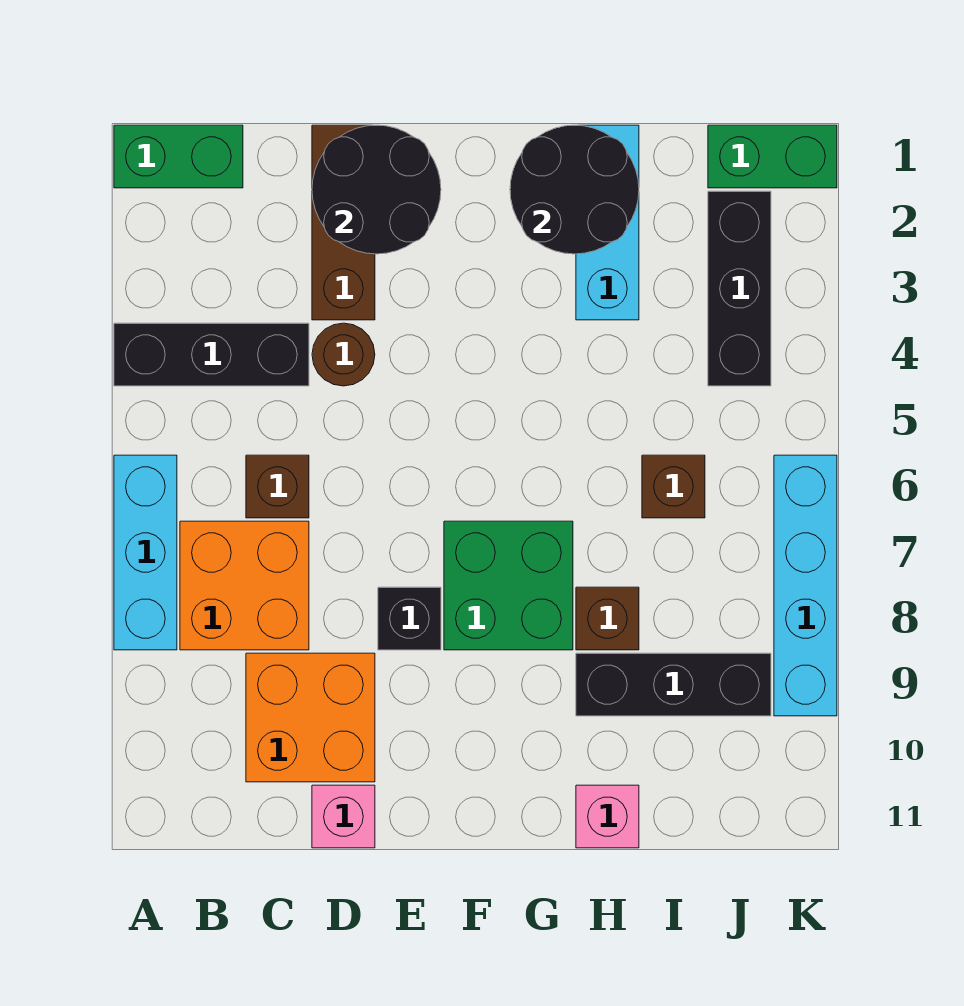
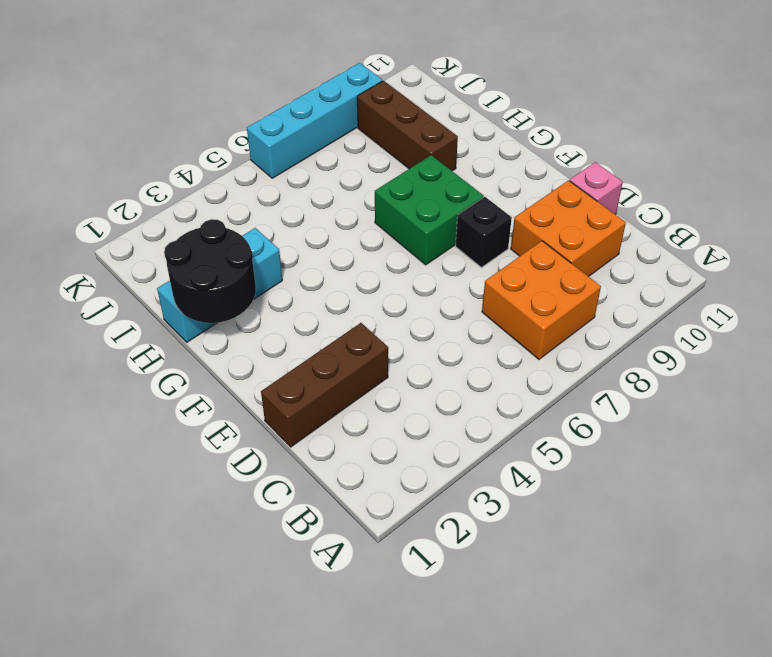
brown brick H9:J9 level 1 -> black brick H9:J9 level 1
none -> green brick A1:B1 level 1
none -> black brick A4:C4 level 1
none -> cyan brick A6:A8 level 1

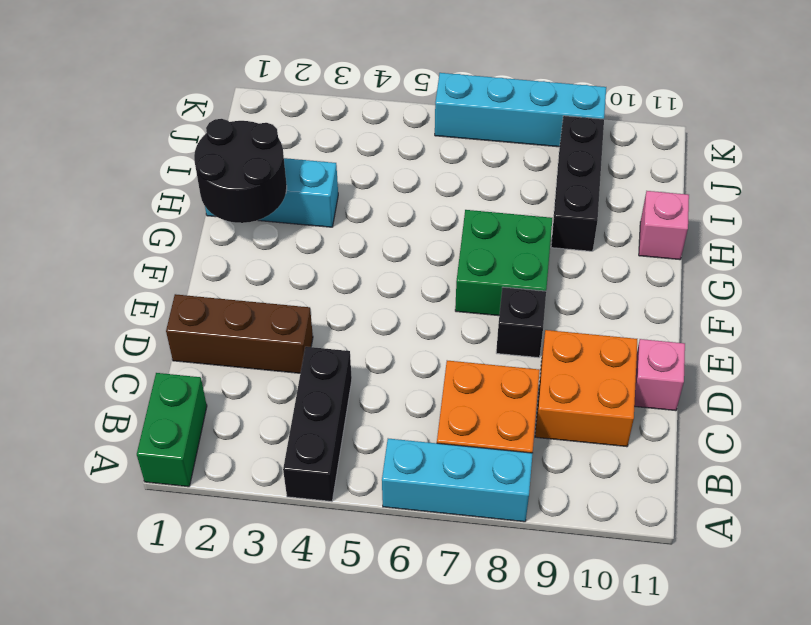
none -> brown brick C6 level 1
none -> brown round brick D4 level 1
none -> brown brick H8 level 1

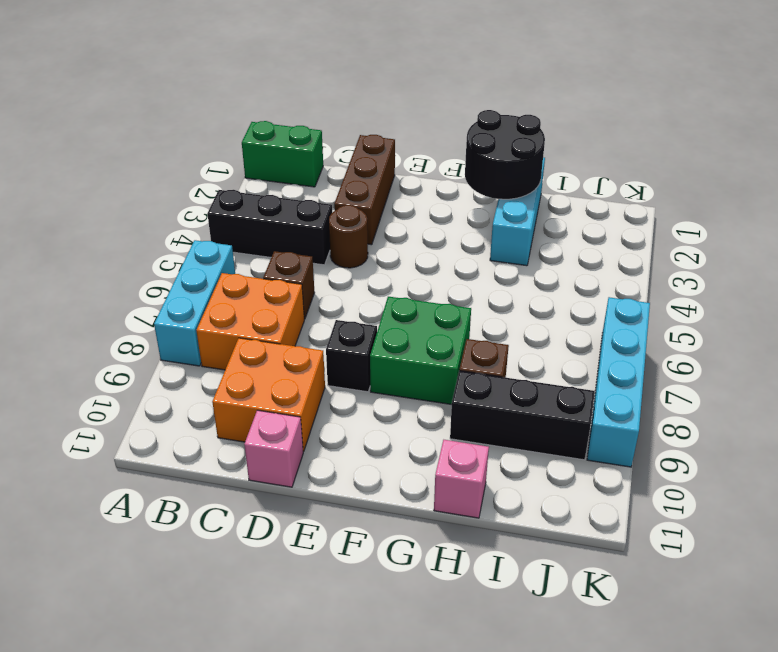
none -> brown brick I6 level 1
none -> green brick J1:K1 level 1
none -> black brick J2:J4 level 1

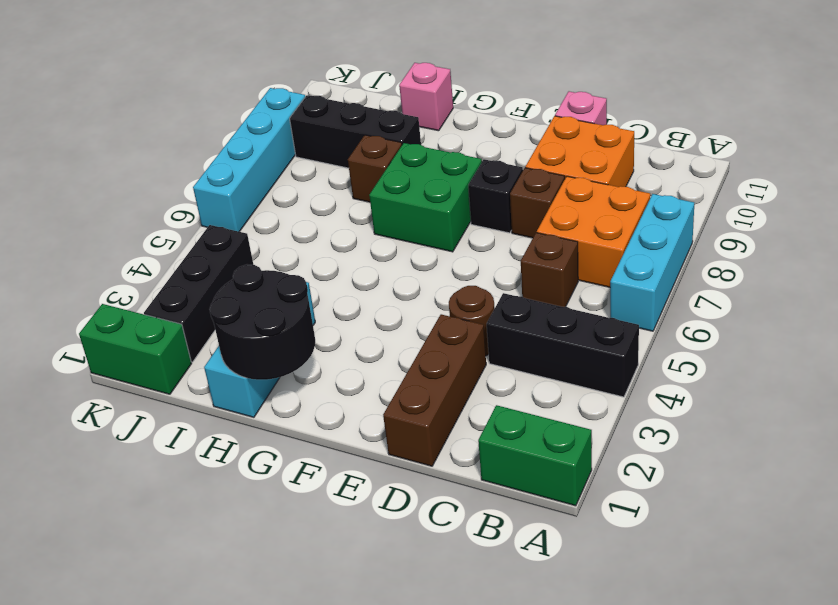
brown brick D8 level 1 -> brown brick I6 level 1
none -> black round brick D1:E2 level 2

